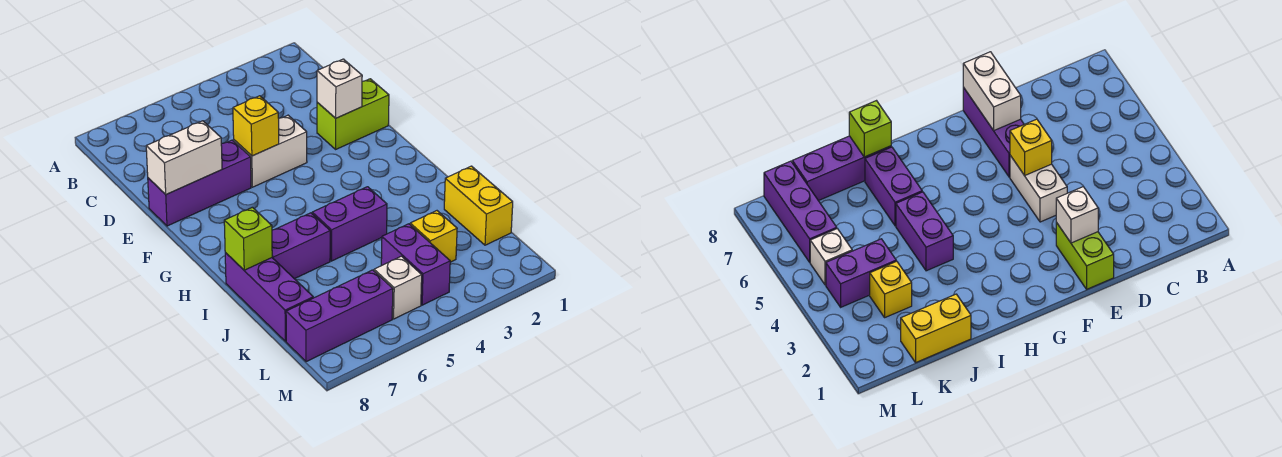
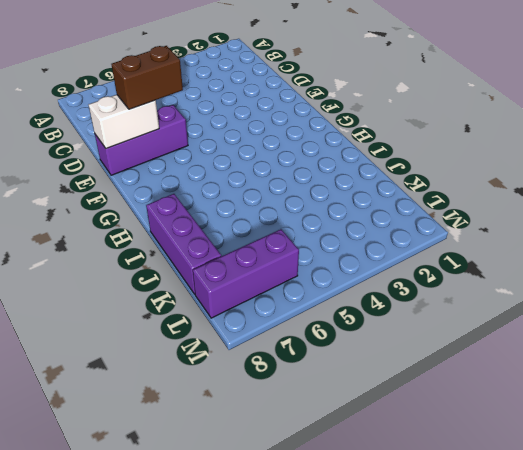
brown brick E6:E7 level 3 -> none
none -> lime brick E1:E2 level 1
none -> white brick E4:E5 level 1
none -> purple brick I4:I5 level 1

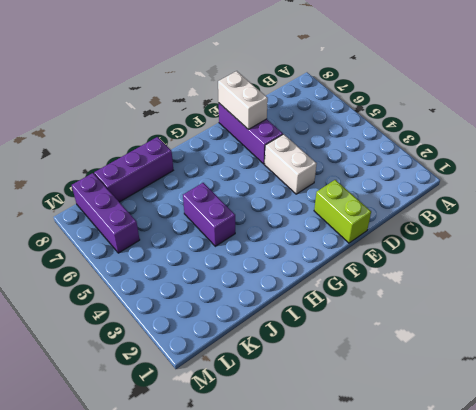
none -> purple brick I6:I7 level 1
none -> yellow brick J1:K1 level 1
none -> yellow brick K3 level 1

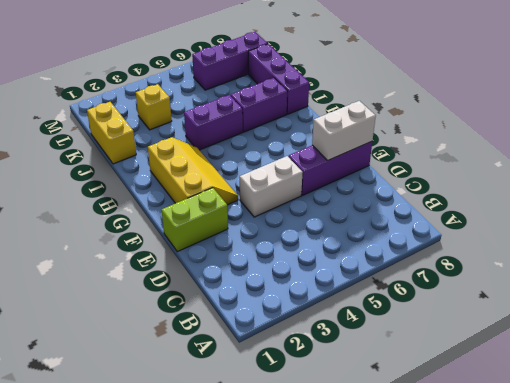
yellow slope F2:H3 level 1 top 2 -> none
none -> purple brick K4:L4 level 1
none -> white brick L5 level 1
none -> white brick E2 level 2

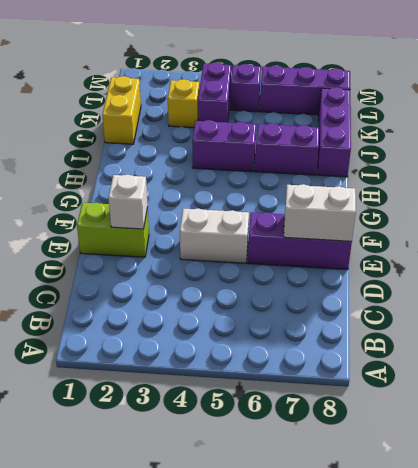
purple brick L5 level 1 -> white brick L5 level 1
none -> yellow brick E5 level 2
none -> lime brick I8 level 2

